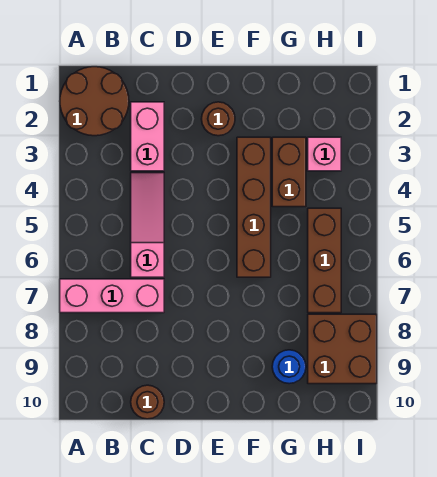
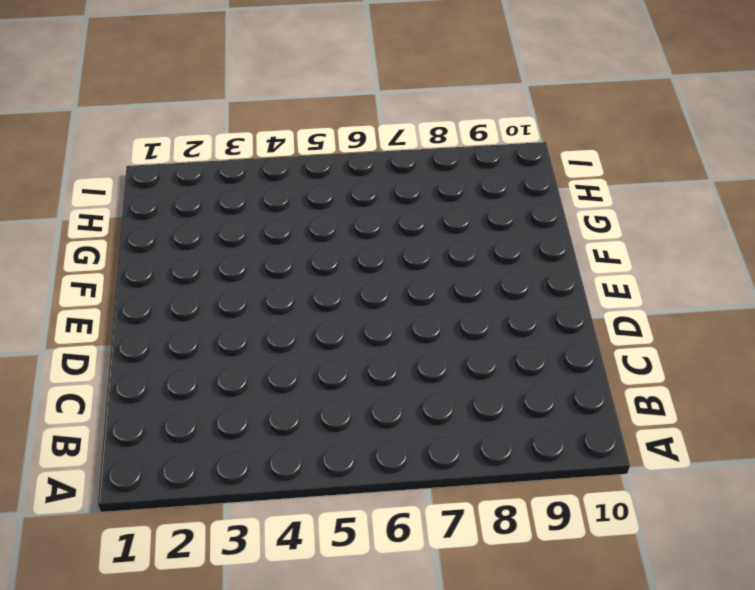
none -> brown round brick A1:B2 level 1
none -> pink brick A7:C7 level 1
none -> pink brick C2:C3 level 1

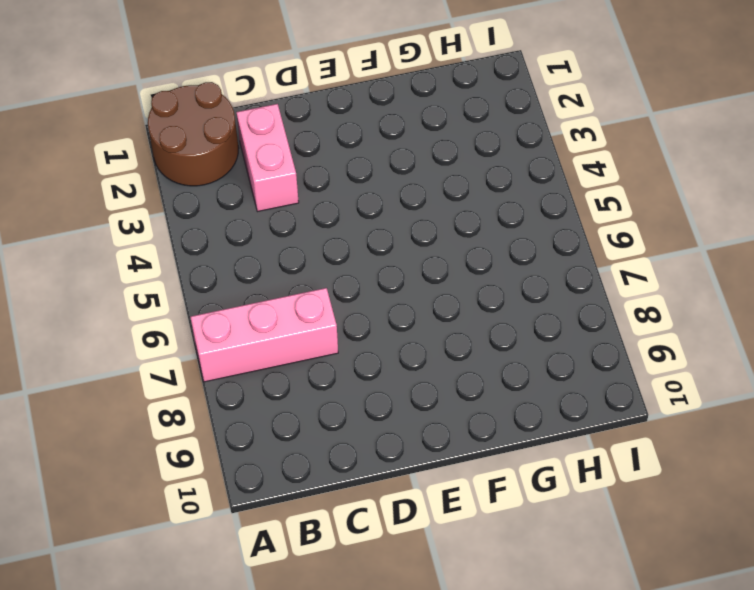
none -> pink slope C4:C6 level 1 top 6
none -> brown round brick C10 level 1
none -> brown round brick E2 level 1

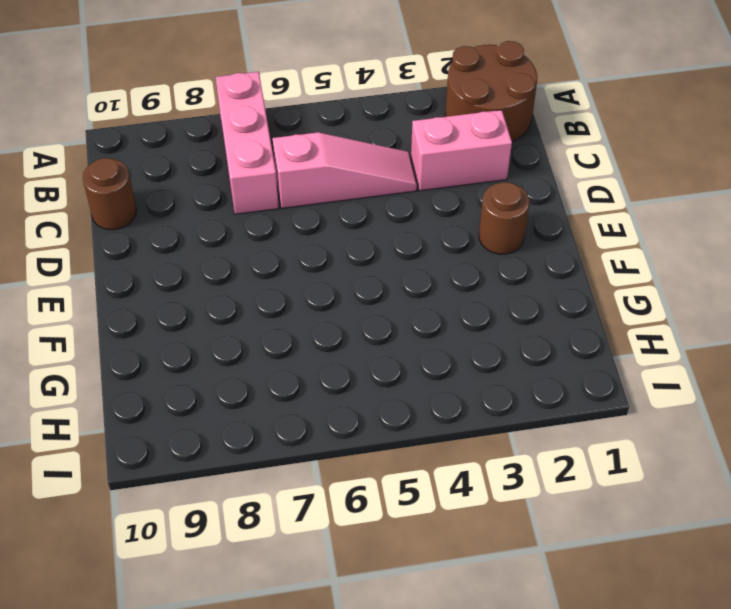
none -> brown brick F3:F6 level 1
none -> brown brick G3:G4 level 1
none -> blue round brick G9 level 1

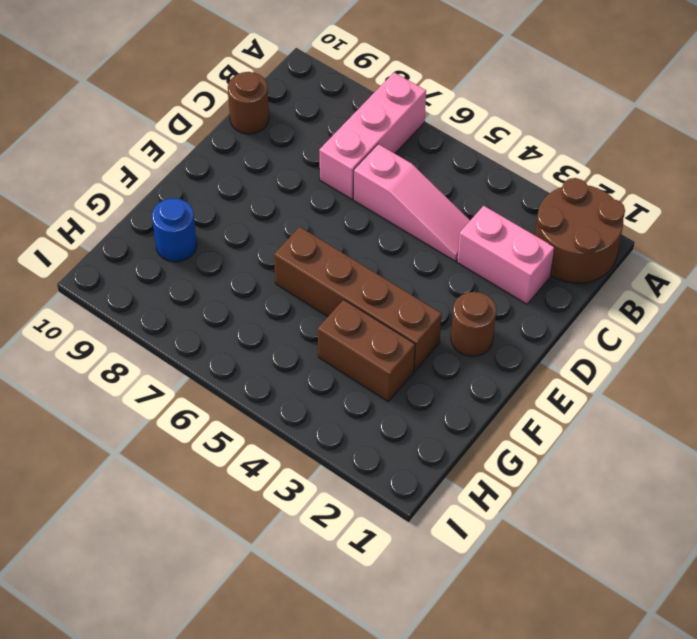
none -> pink brick H3 level 1
none -> brown brick H5:H7 level 1
none -> brown brick H8:I9 level 1

